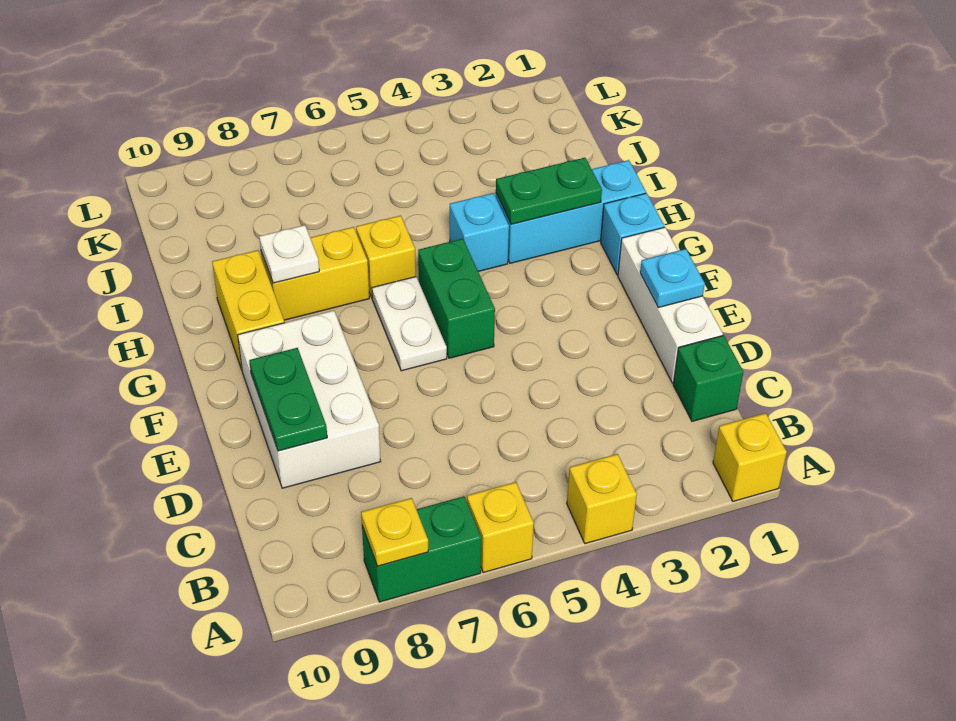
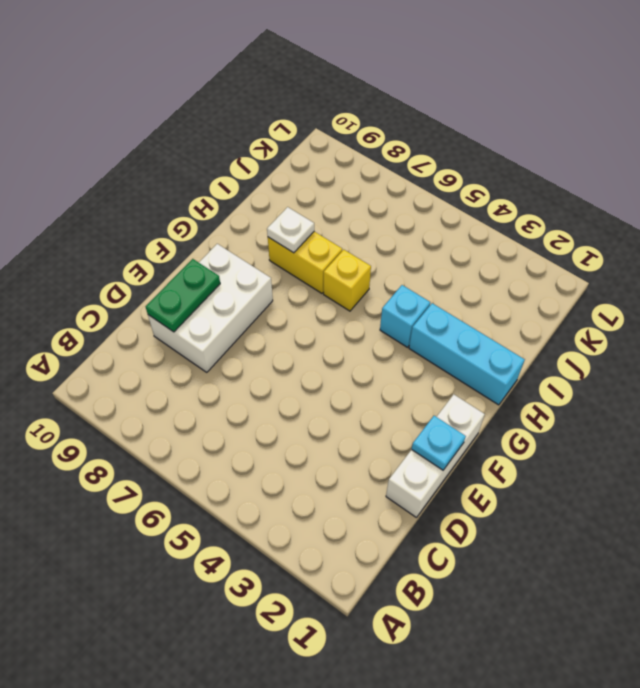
none -> yellow brick A1 level 1
none -> yellow brick A4 level 1
none -> yellow brick A6 level 1

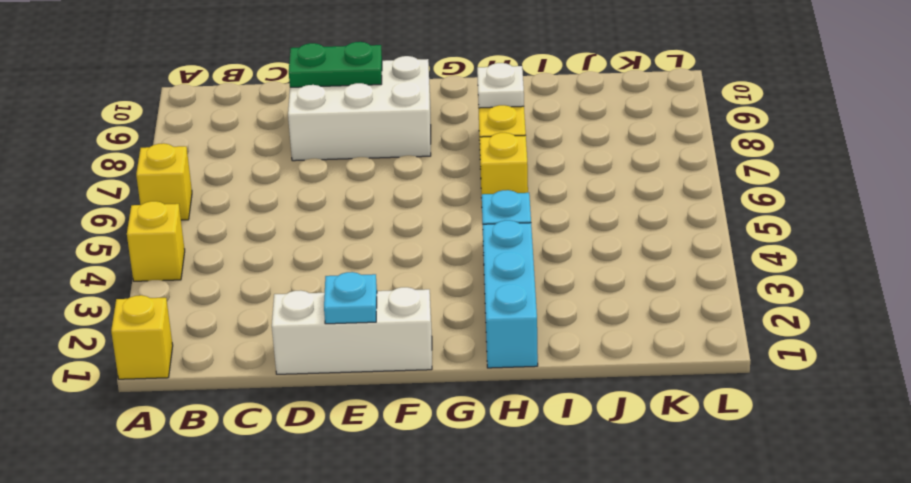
none -> green brick A7:A8 level 1
none -> green brick C1 level 1
none -> green brick F5:G5 level 1

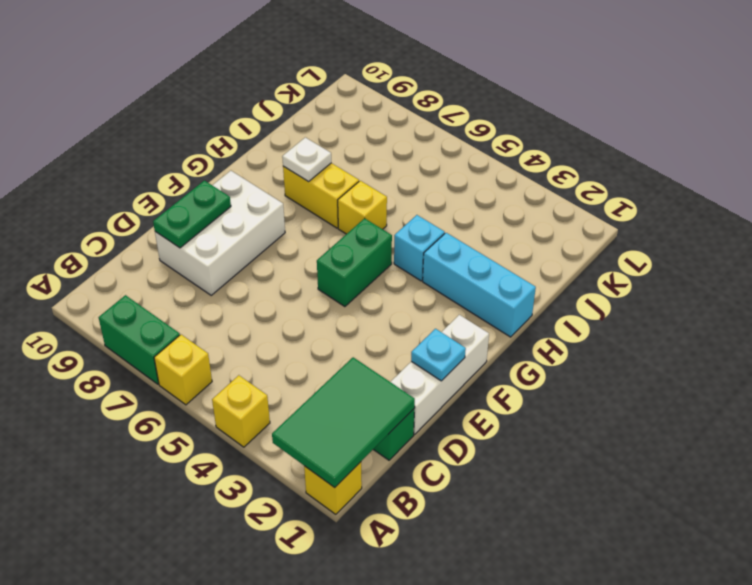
green tile A1:C2 level 2 -> none
none -> white plate F6:G6 level 1
none -> cyan brick G1 level 1
none -> yellow brick G9:H9 level 1

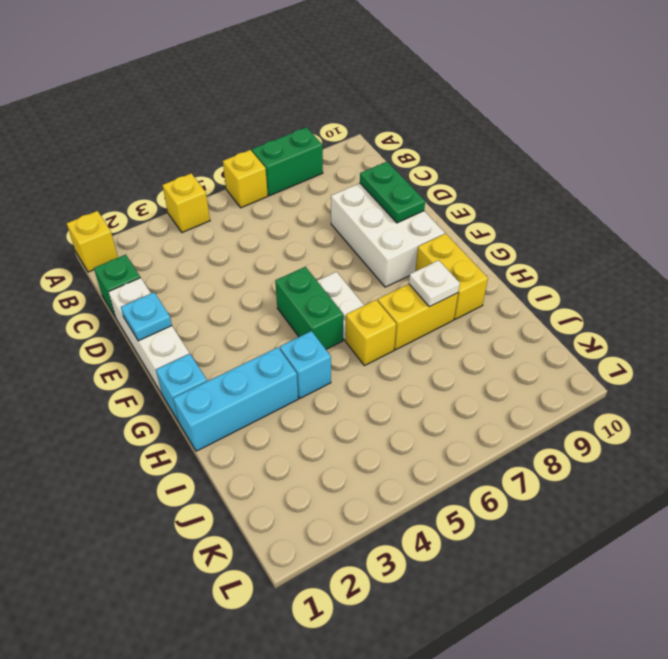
none -> yellow plate A8 level 2
none -> green plate H2:H3 level 2

